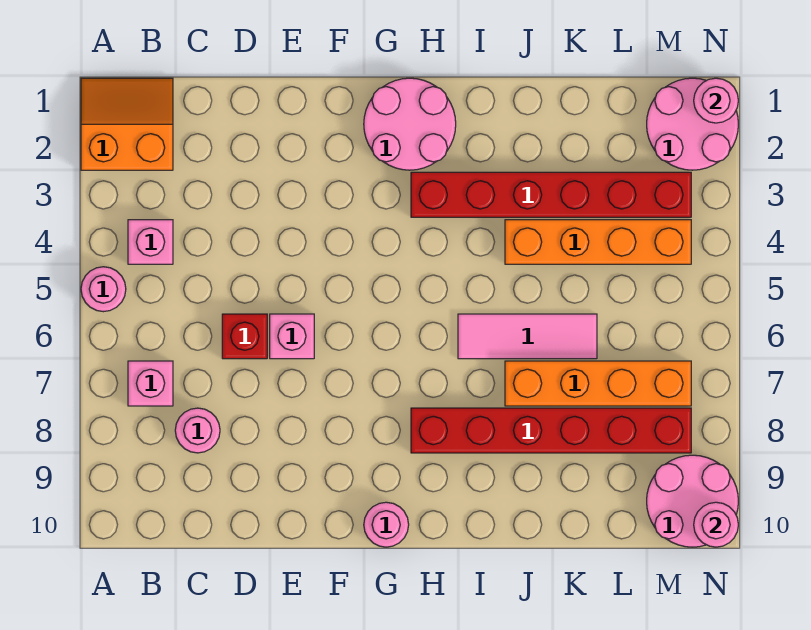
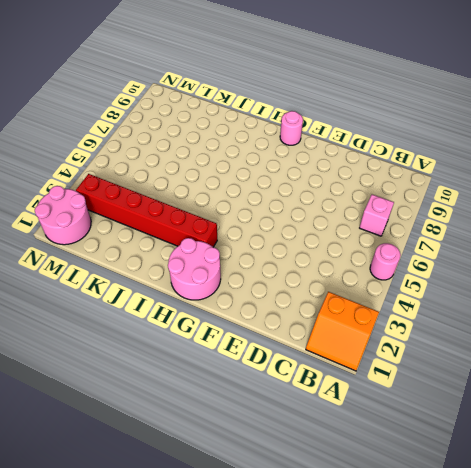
none -> pink brick B4 level 1
none -> pink round brick C8 level 1
none -> red brick D6 level 1

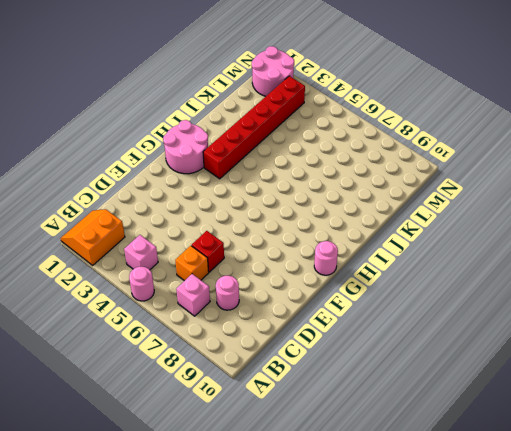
orange brick C6 level 1 -> none
none -> pink brick E6 level 1
none -> red brick H8:M8 level 1
none -> pink tile I6:K6 level 1

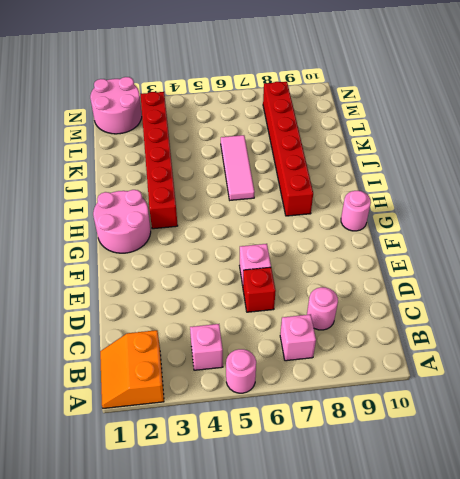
none -> orange brick J4:M4 level 1
none -> orange brick J7:M7 level 1
none -> pink round brick M9:N10 level 1

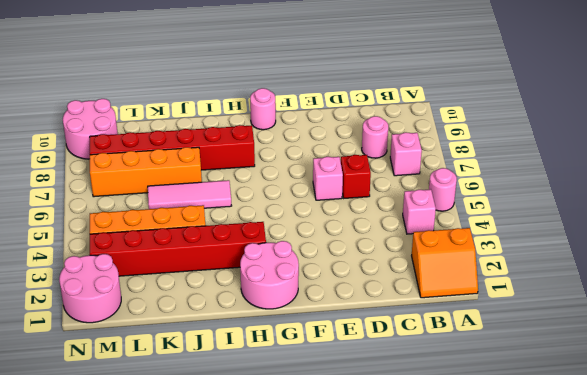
none -> pink round brick N1 level 2
none -> pink round brick N10 level 2

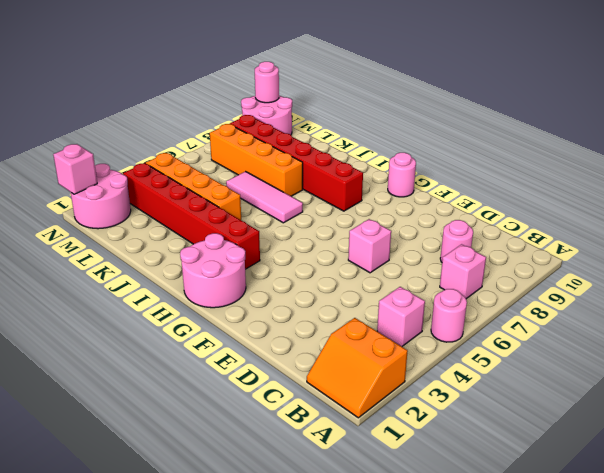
pink brick N1 level 2 -> pink round brick N1 level 2
none -> red brick D6 level 1

